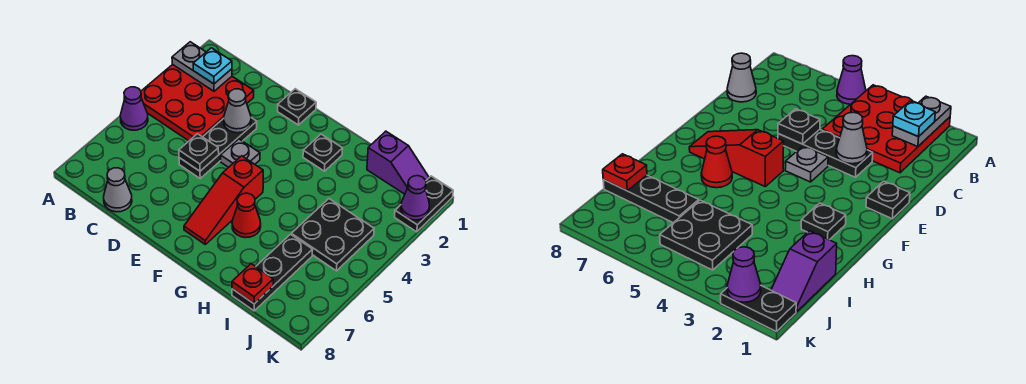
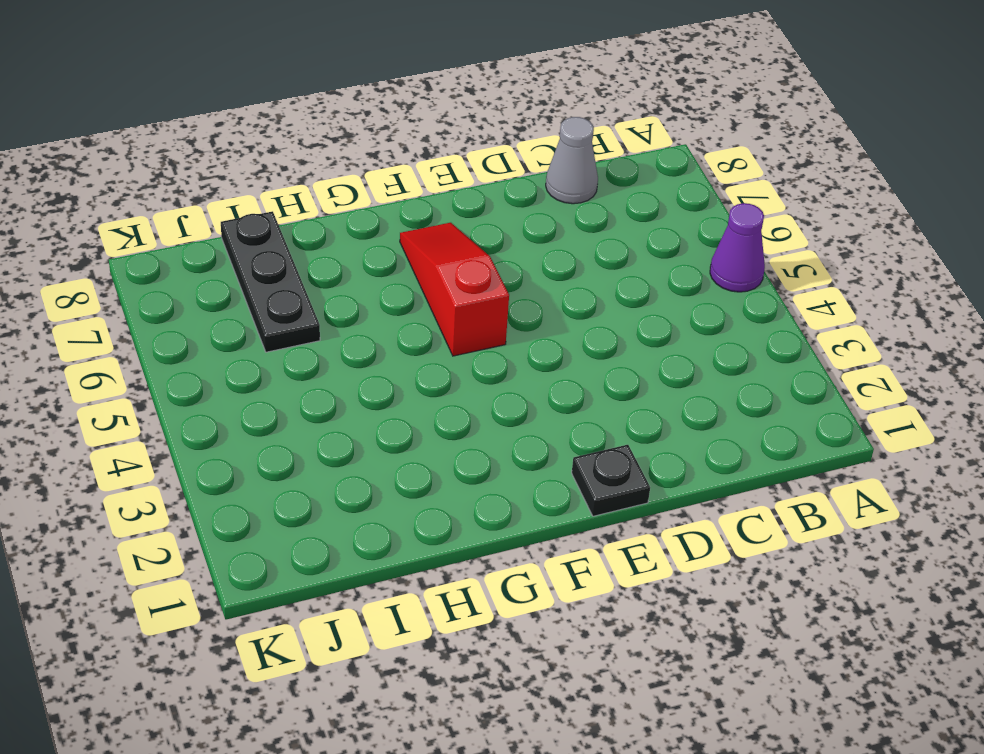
none -> red plate A2:C4 level 1
none -> black plate D3:D5 level 1
none -> grey plate E4 level 1

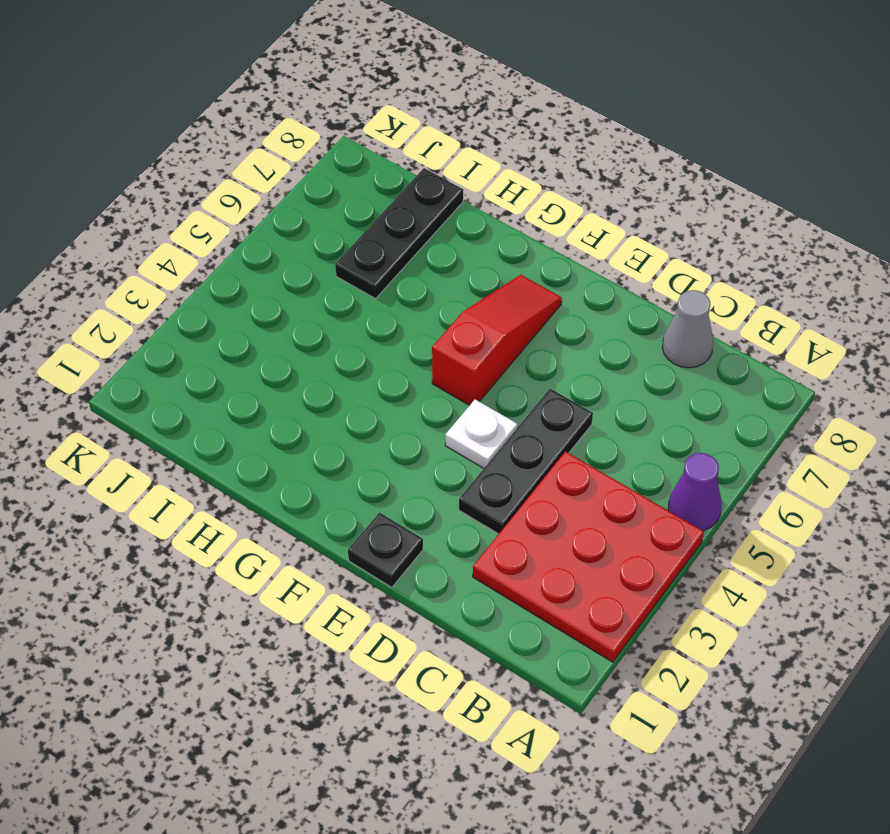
white plate E4 level 1 -> grey plate E4 level 1
none -> black plate G2 level 1
none -> red cone G6 level 1
none -> purple slope I1:J1 level 1 top I

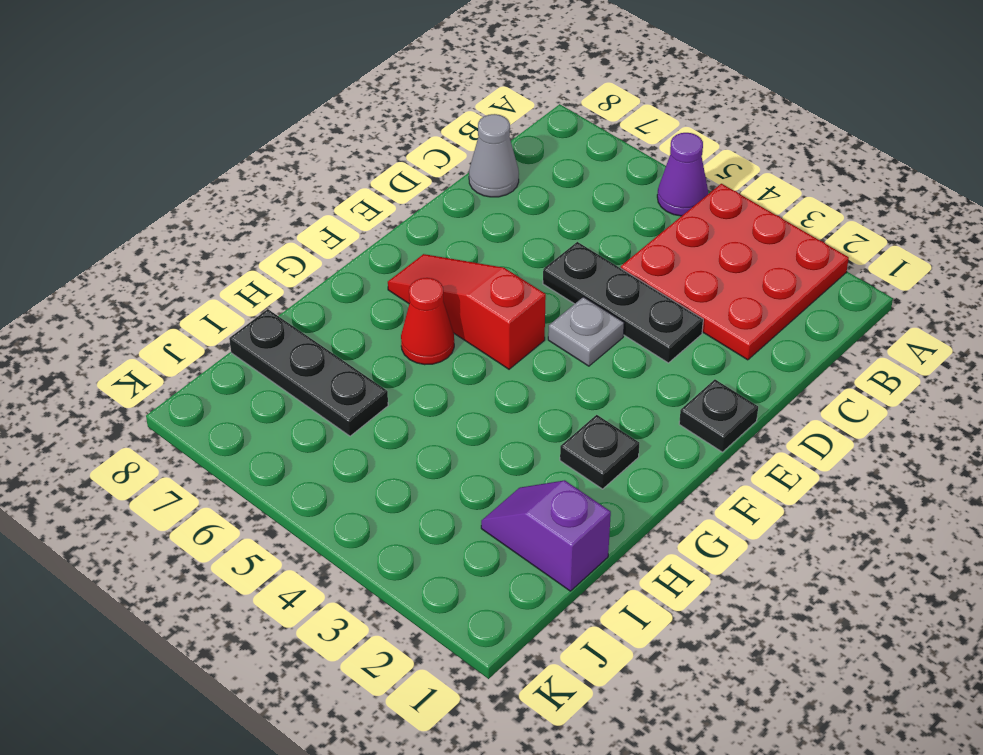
purple slope I1:I2 level 1 top 1 -> purple slope I1:J1 level 1 top I
none -> black plate I4:J5 level 1
none -> black plate K1:K2 level 1
none -> grey plate A2:B2 level 2

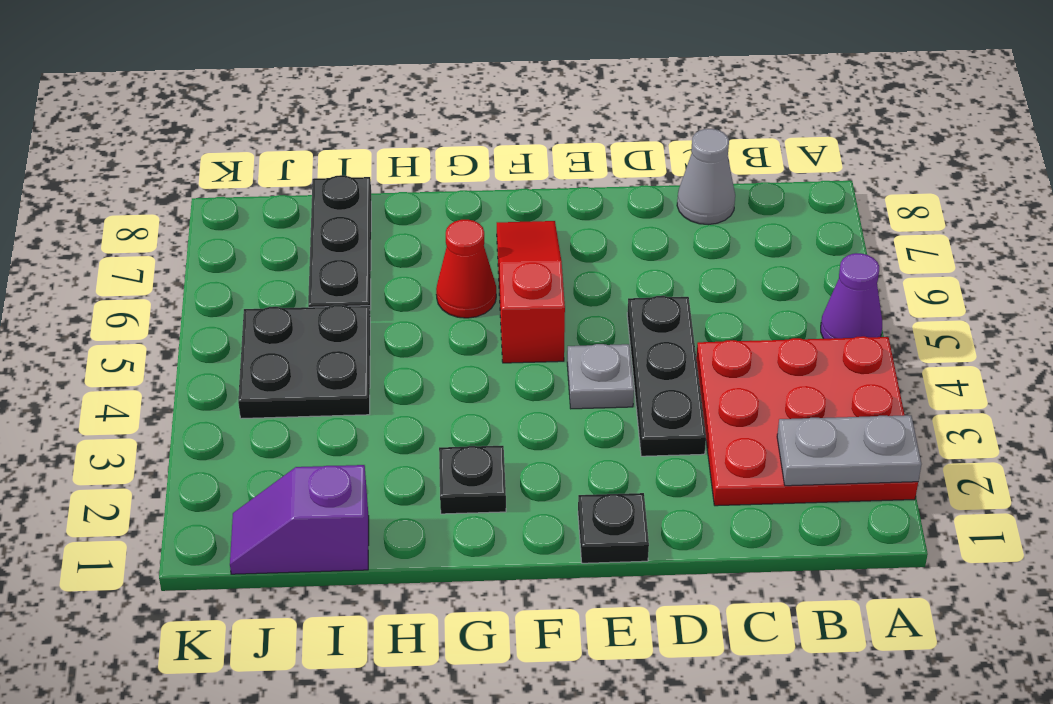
none -> black plate K1:K2 level 1
none -> grey cone D3 level 2
none -> black plate D5 level 2

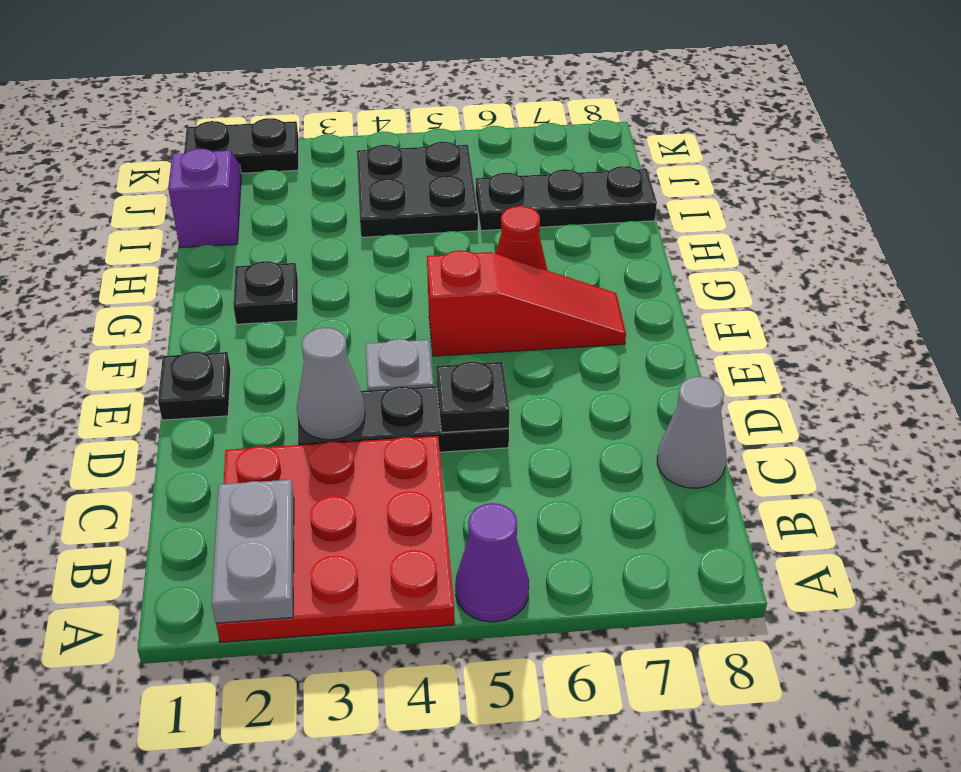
none -> red plate I8 level 2
none -> purple cone K2 level 2
none -> cyan plate B2 level 3

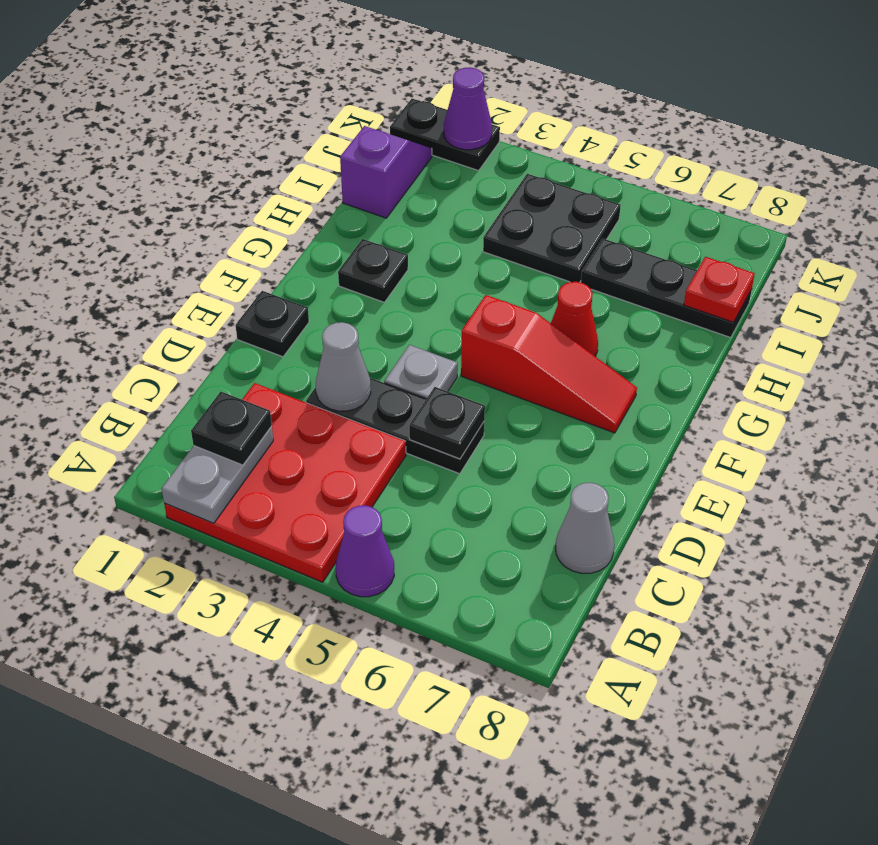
black plate B2 level 3 -> cyan plate B2 level 3

